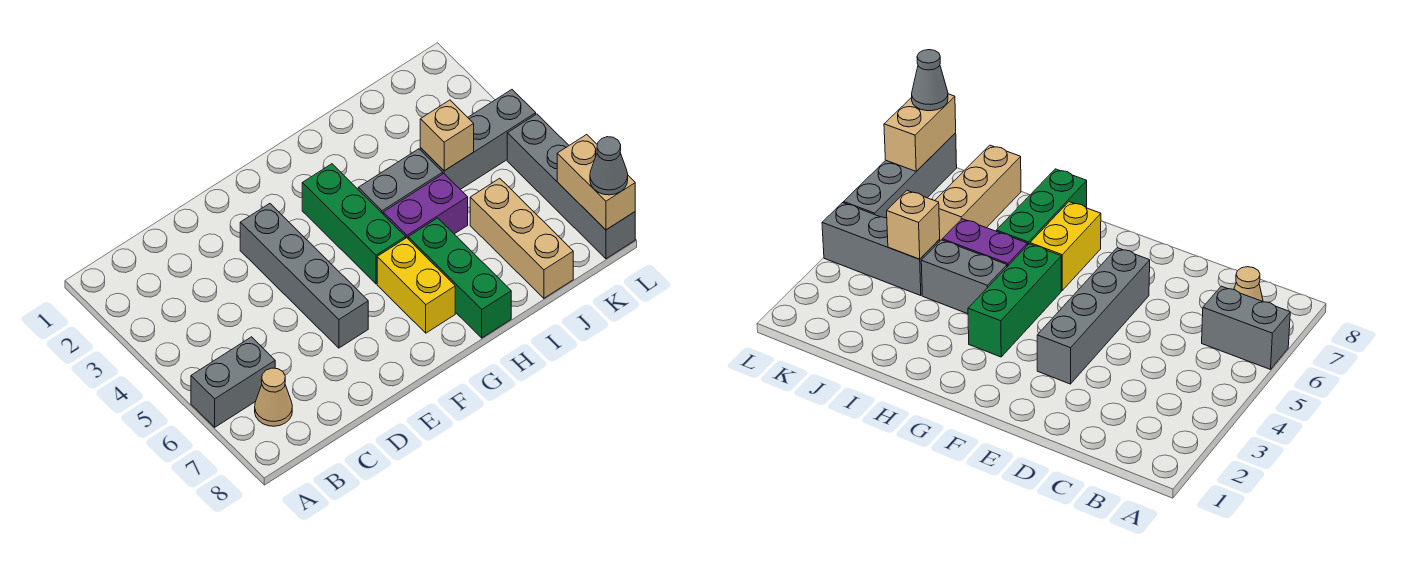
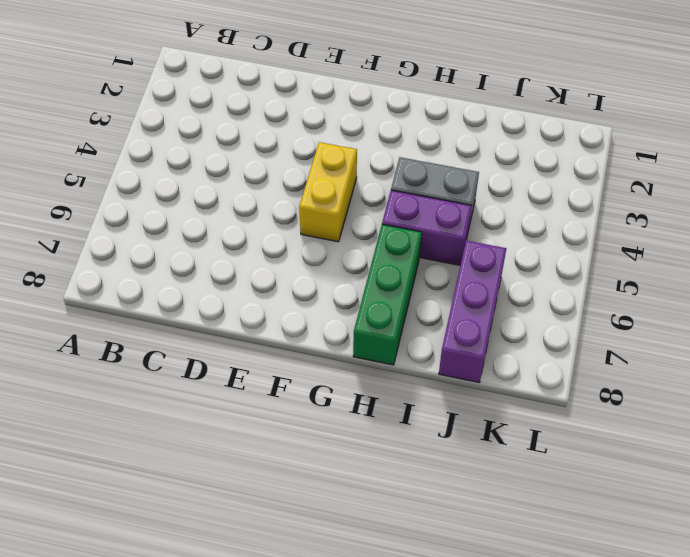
yellow brick F4:F5 level 1 -> yellow brick G6:G7 level 1
purple brick J6:J8 level 1 -> tan brick J6:J8 level 1
none -> grey brick A6:B6 level 1
none -> tan cone B7 level 1
none -> grey brick E3:E6 level 1

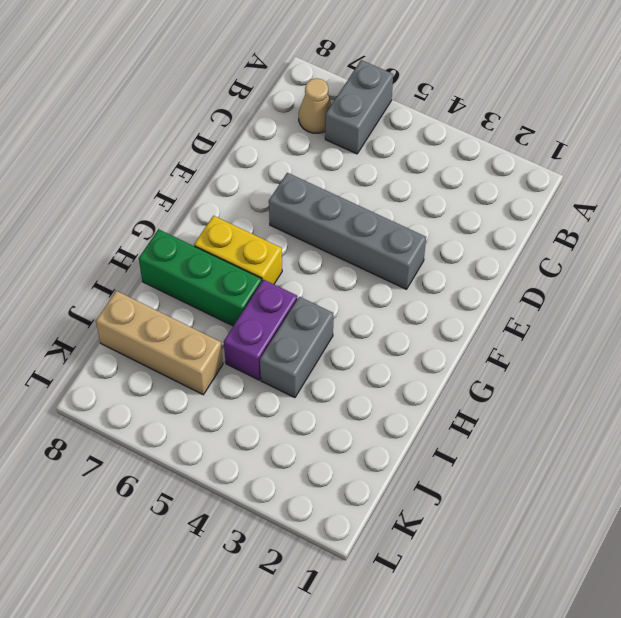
none -> green brick G3:G5 level 1
none -> grey brick J4:L4 level 1
none -> grey brick L5:L8 level 1

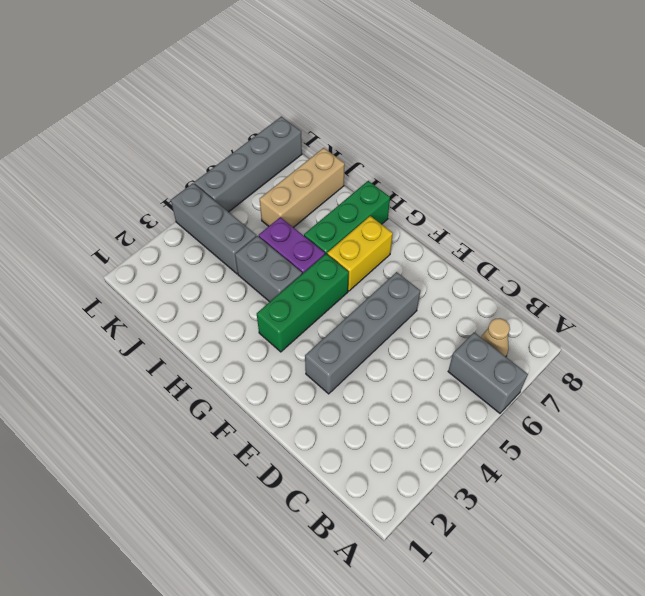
none -> tan brick J4 level 2
none -> tan brick L7:L8 level 2
none -> grey cone L8 level 3

